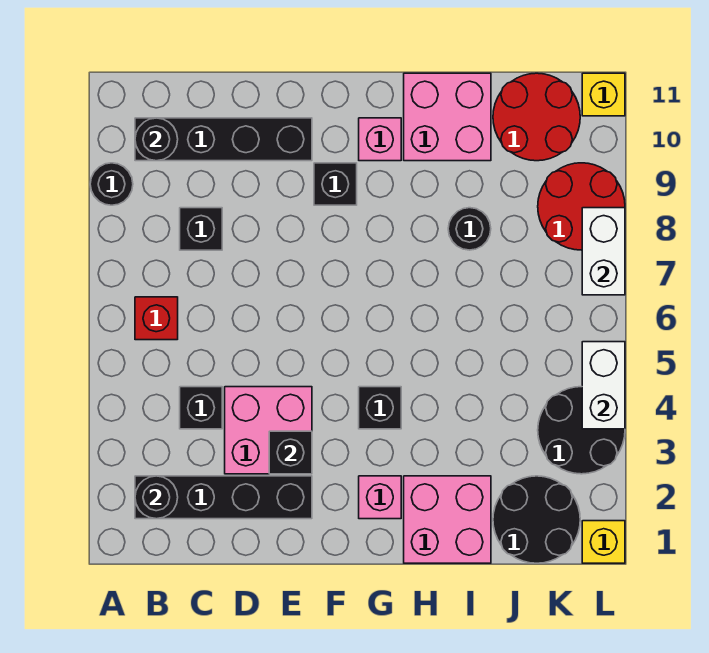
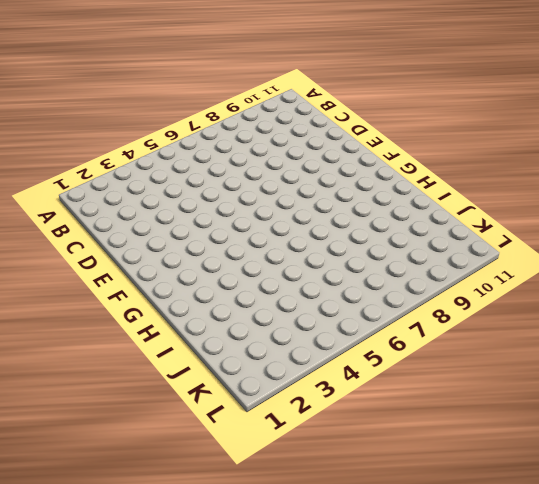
none -> black round brick A9 level 1
none -> black brick B2:E2 level 1
none -> red brick B6 level 1

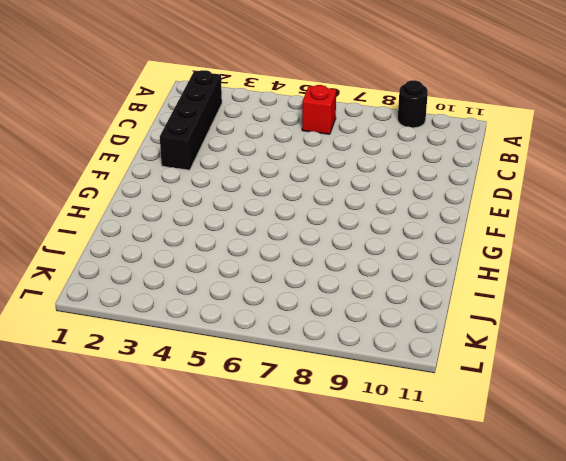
none -> black brick B10:E10 level 1
none -> black brick C4 level 1
none -> black brick C8 level 1

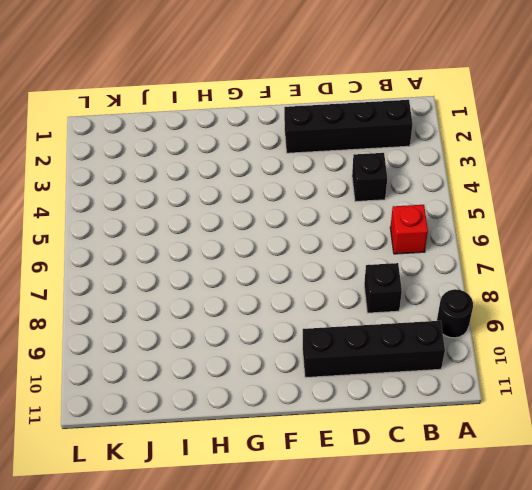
none -> pink brick D3:E4 level 1
none -> black brick F9 level 1
none -> pink brick G2 level 1

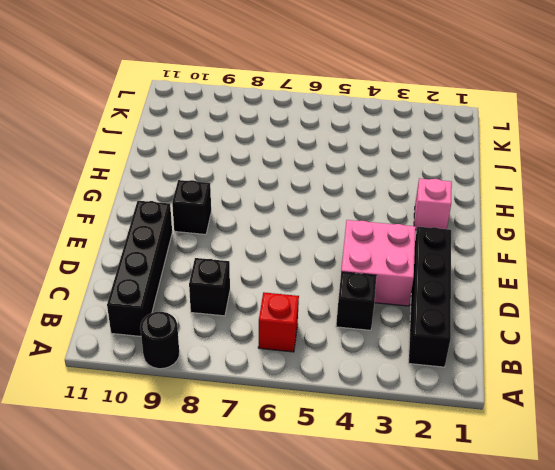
none -> black brick G4 level 1
none -> pink brick G10 level 1
none -> pink brick H1:I2 level 1

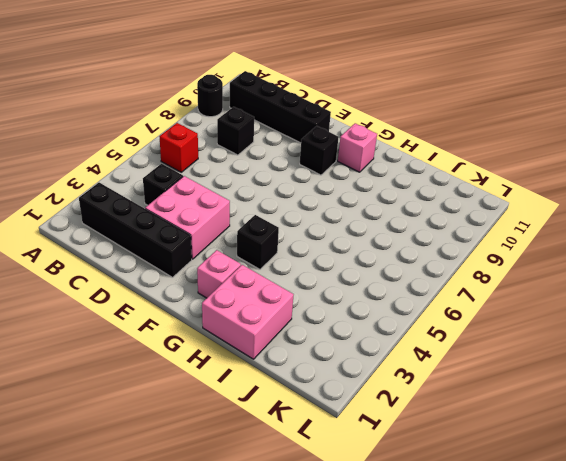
none -> pink brick H10:I11 level 1
none -> black round brick I8 level 1
none -> black round brick J1:K2 level 1

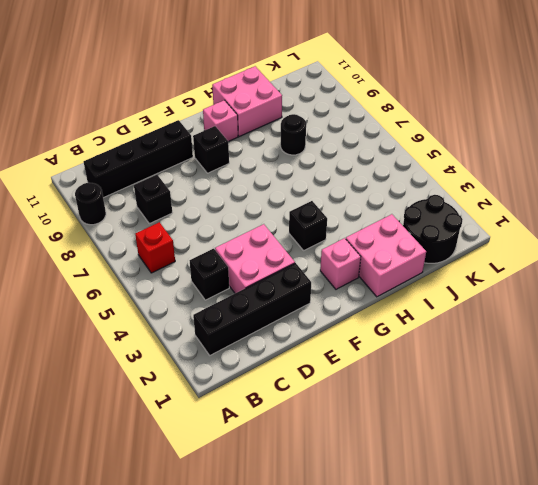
none -> red round brick J10:K11 level 1
none -> black round brick K3:L4 level 1
none -> red round brick K8:L9 level 1

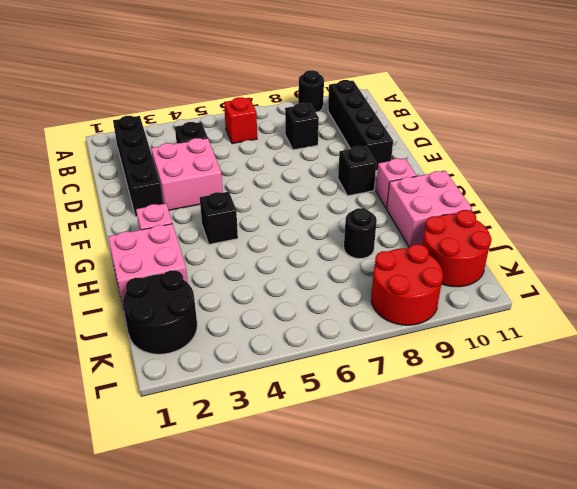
none -> black round brick K3:L4 level 1
none -> yellow brick L1 level 1
none -> yellow brick L11 level 1

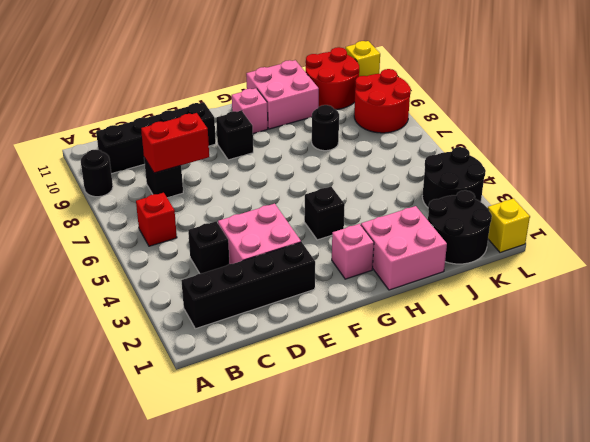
red brick C8:D8 level 2 -> none
none -> black round brick B2 level 2
none -> black round brick B10 level 2
none -> black brick E3 level 2

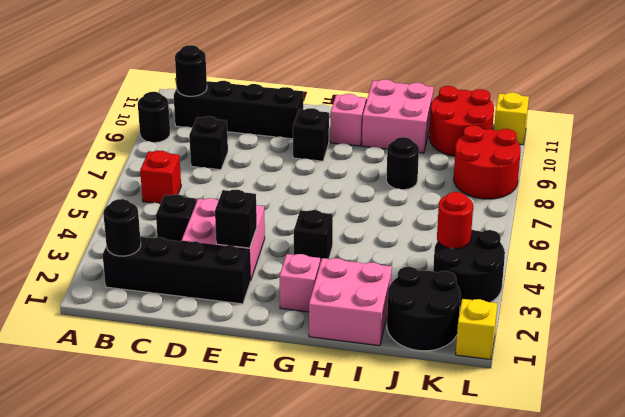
red round brick K4 level 2 -> none
none -> white brick L4:L5 level 2
none -> white brick L7:L8 level 2

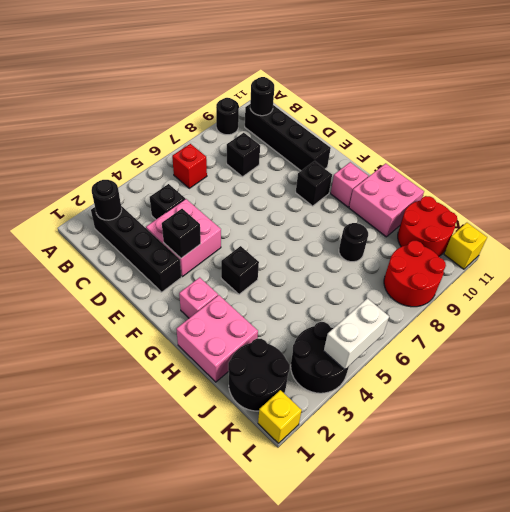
none -> white brick L7:L8 level 2

